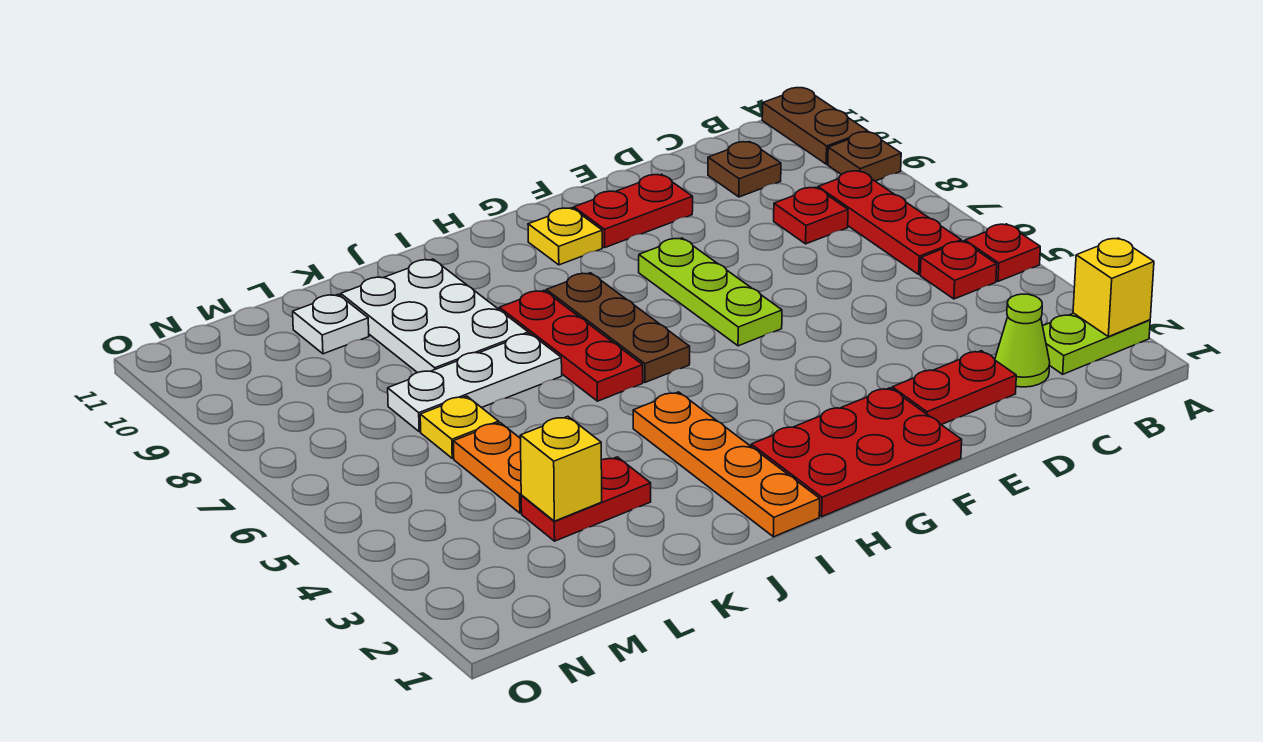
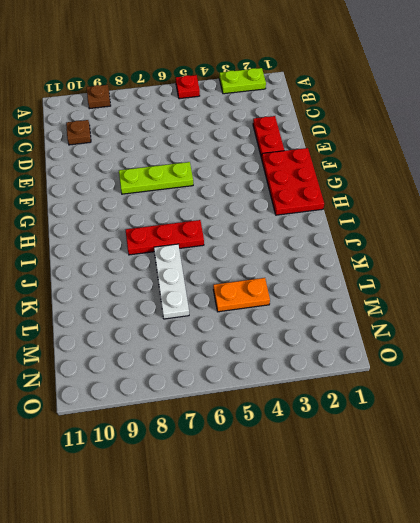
lime plate A2:A3 level 1 -> lime plate A2:B2 level 1
none -> brown plate A10:A11 level 1
none -> red plate B5 level 1
none -> red plate B6:B8 level 1

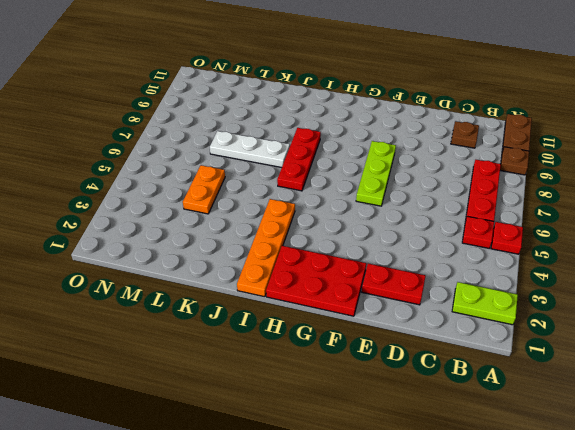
none -> lime cone C2 level 1
none -> red plate C8 level 1
none -> red plate E10:F10 level 1

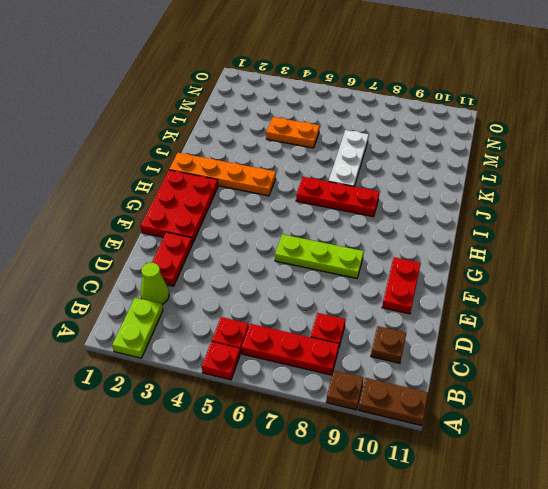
none -> yellow plate G10 level 1
none -> brown plate H6:H8 level 1
none -> white plate J8:K10 level 1

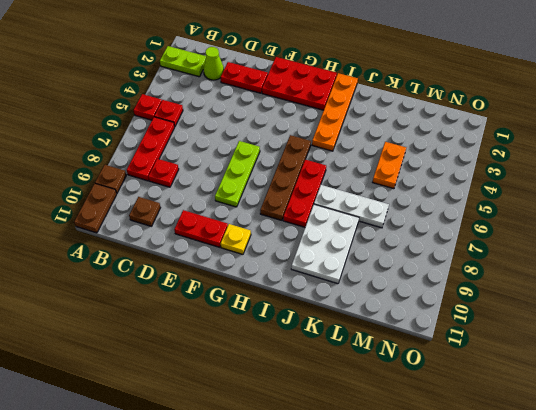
brown plate H5:H8 level 1 -> brown plate H6:H8 level 1
none -> red plate K3:L3 level 1
none -> yellow plate L6 level 1
none -> white plate L10 level 1

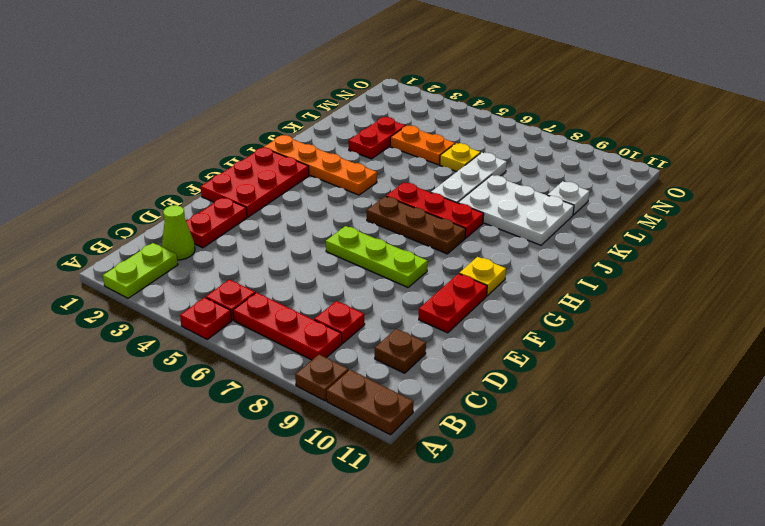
none -> yellow brick A2 level 2
none -> yellow brick L3 level 2

